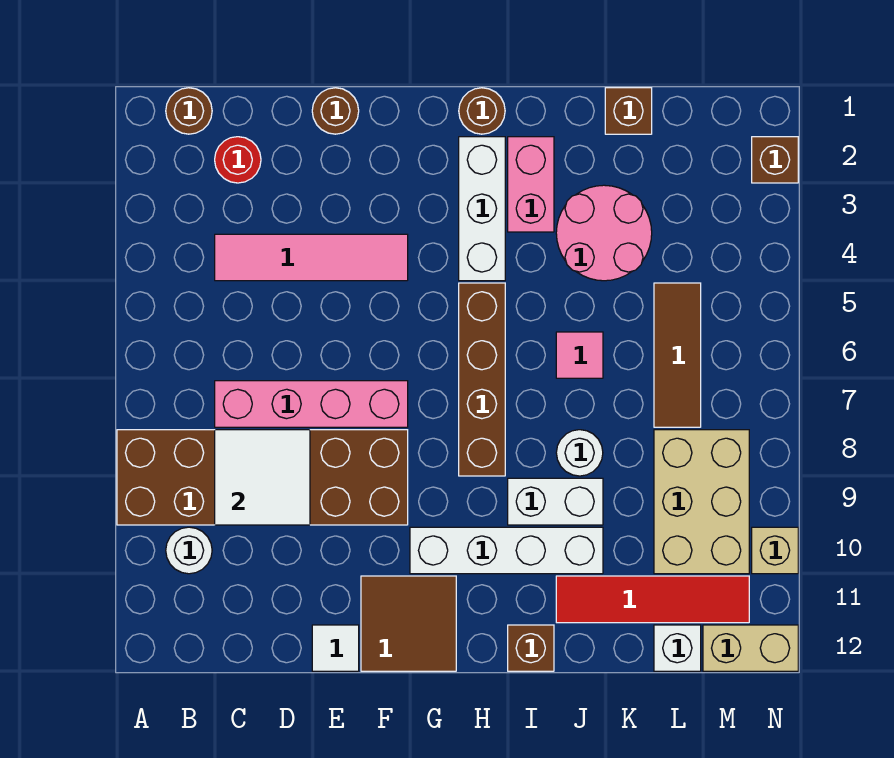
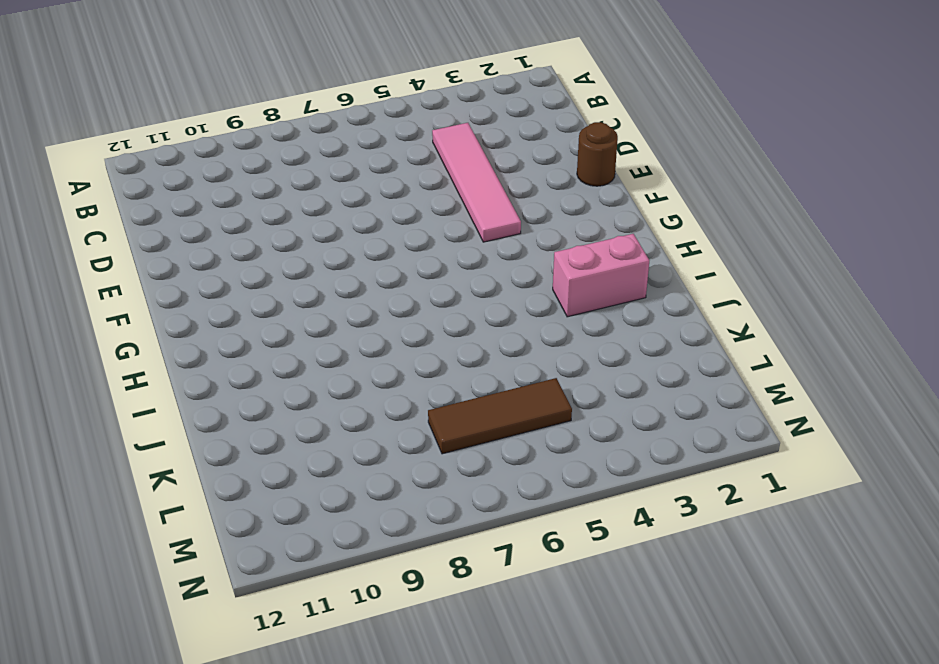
none -> brown brick A8:F9 level 1
none -> brown round brick B1 level 1
none -> white round brick B10 level 1

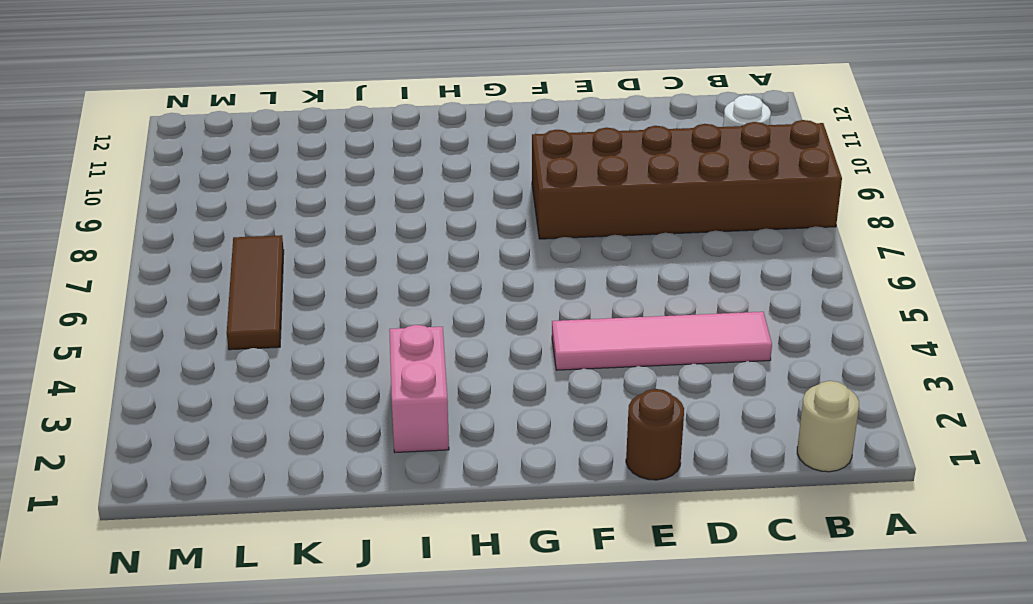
tan round brick B1 level 1 -> brown round brick B1 level 1
none -> red round brick C2 level 1
none -> pink brick C7:F7 level 1
none -> white tile E12 level 1

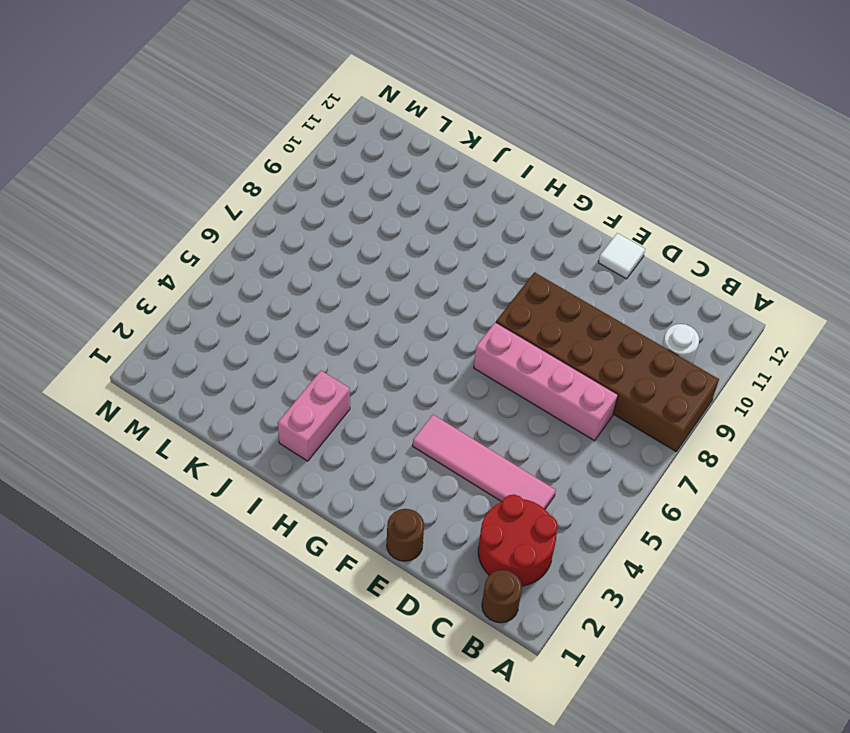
red round brick B2:C3 level 1 -> red round brick C2 level 1
none -> brown tile F11:G12 level 1
none -> white brick G10:J10 level 1
none -> brown round brick H1 level 1

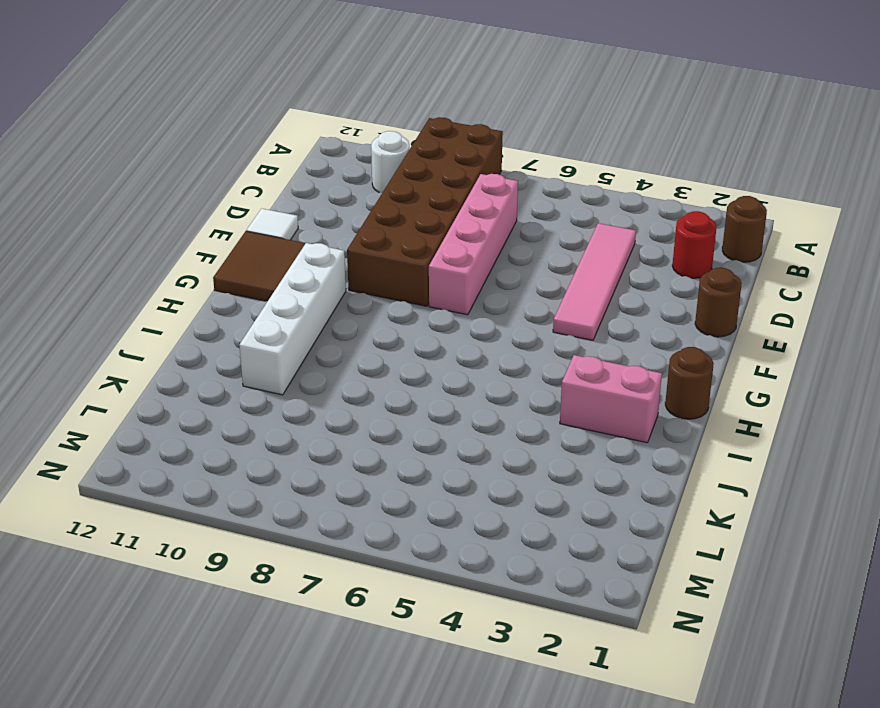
none -> white brick H2:H4 level 1
none -> brown brick H5:H8 level 1
none -> white brick I9:J9 level 1

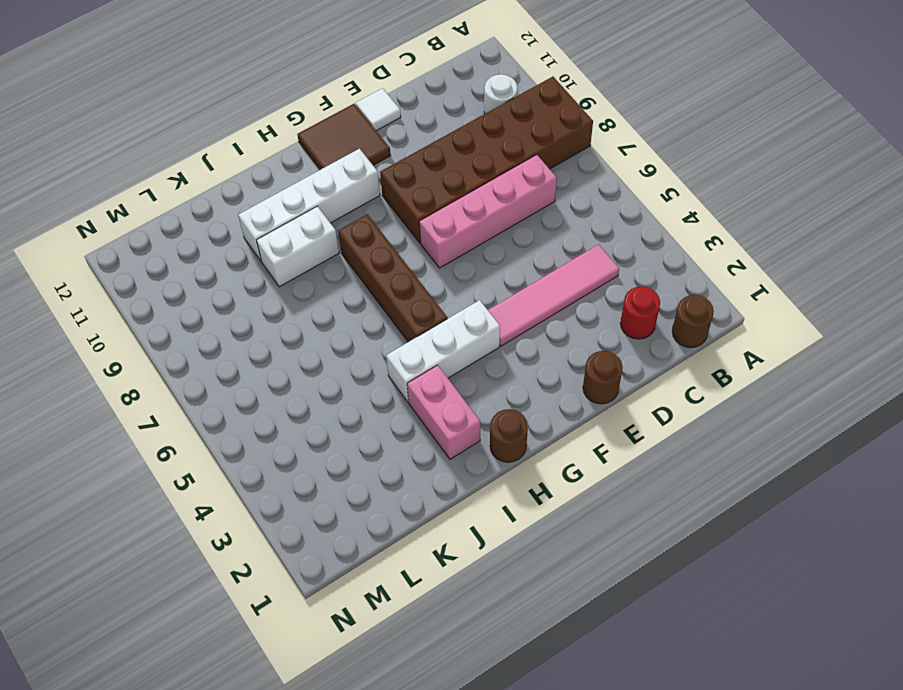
white brick G4:I4 level 1 -> white brick H2:H4 level 1
none -> brown brick I12 level 1
none -> pink round brick J3:K4 level 1
none -> pink tile J6 level 1

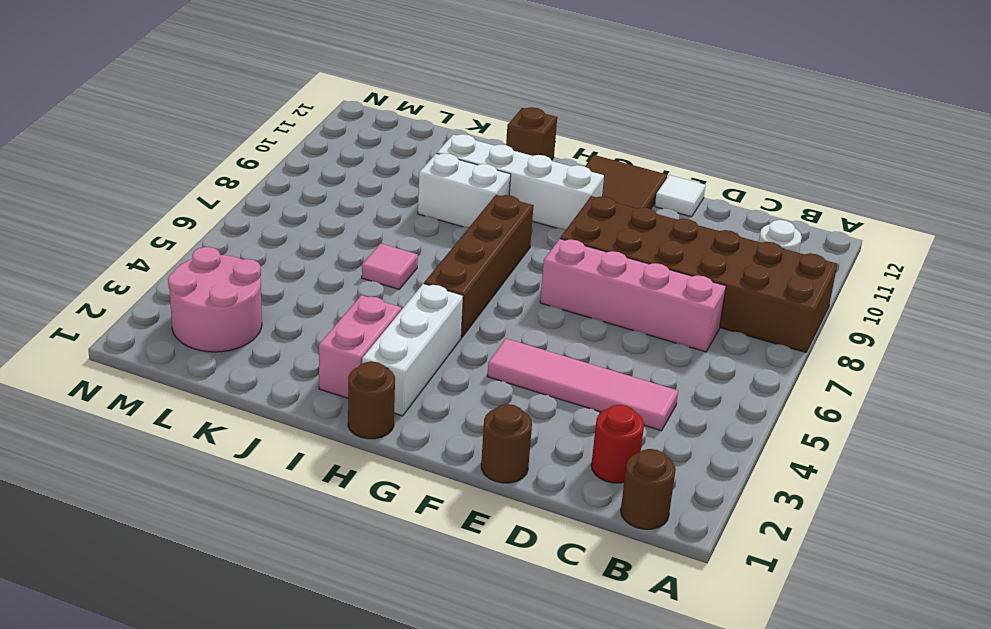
pink round brick L2:M3 level 1 -> pink round brick J3:K4 level 1
none -> white round brick J8 level 1
none -> red tile J11:M11 level 1
none -> brown brick K1 level 1

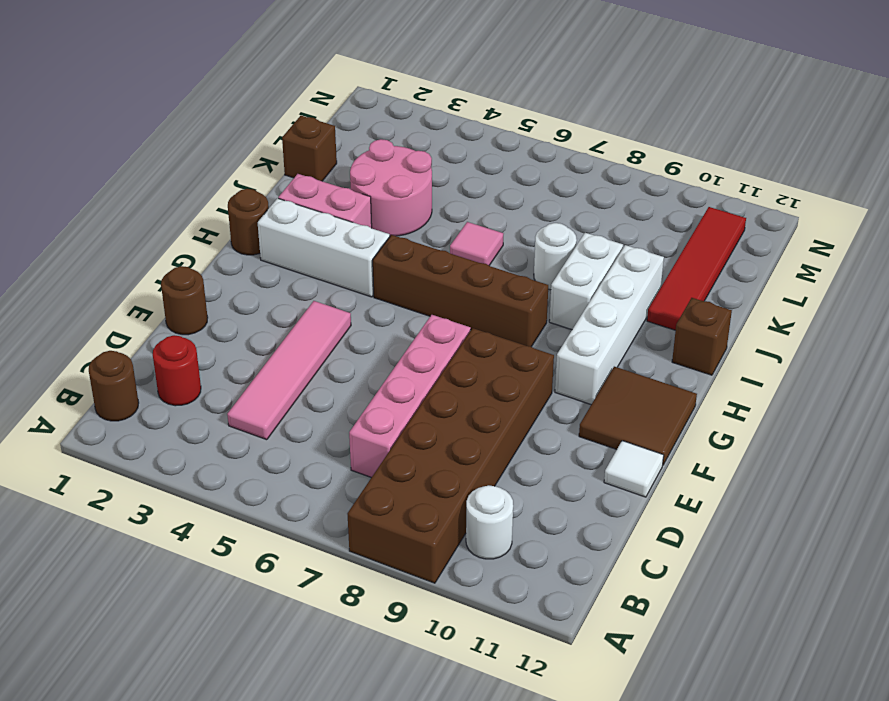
none -> brown tile L5:L7 level 1
none -> tan brick L8:M10 level 1
none -> white brick L12 level 1

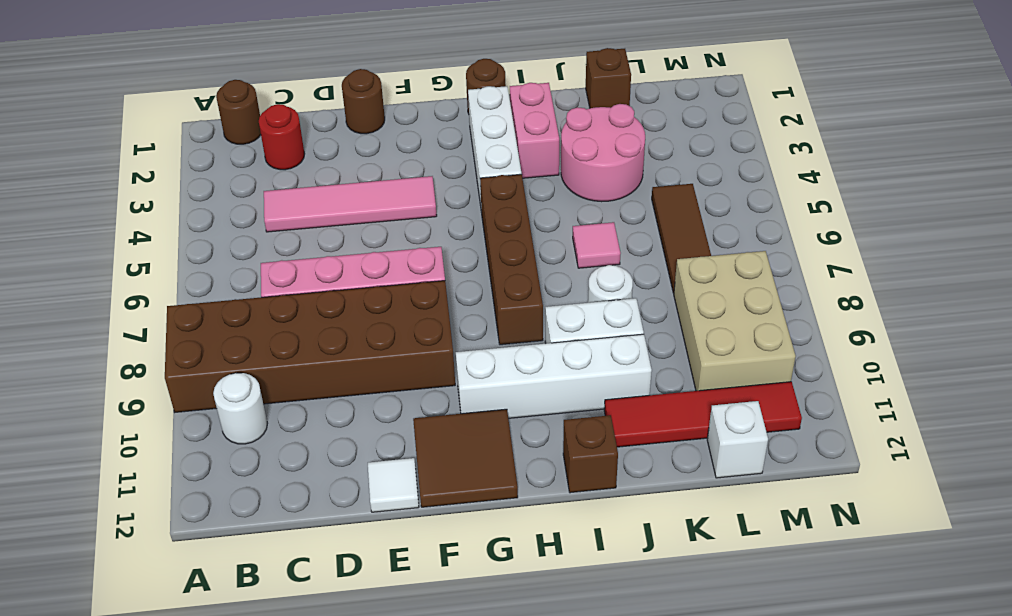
none -> tan brick M12:N12 level 1
none -> brown brick N2 level 1
none -> tan brick N10 level 1

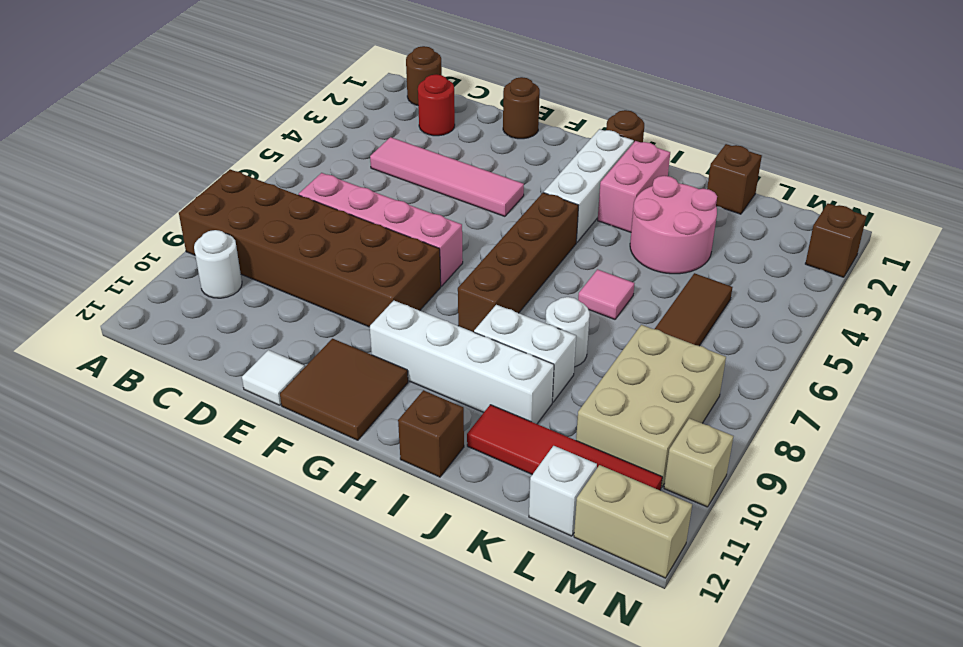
none -> white tile C8:D9 level 2

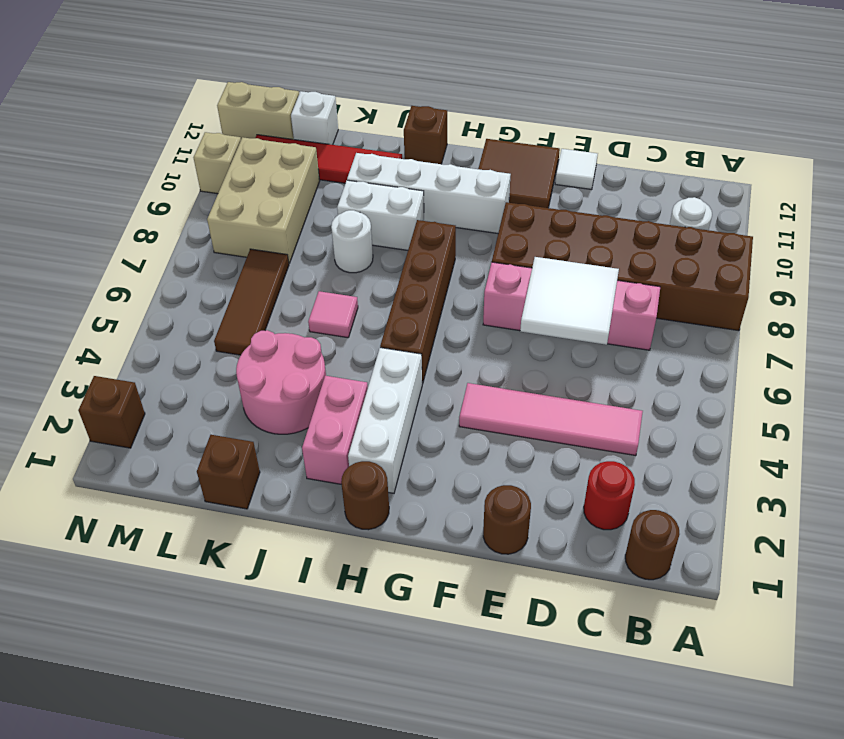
white tile D6:E7 level 2 -> white tile C8:D9 level 2

